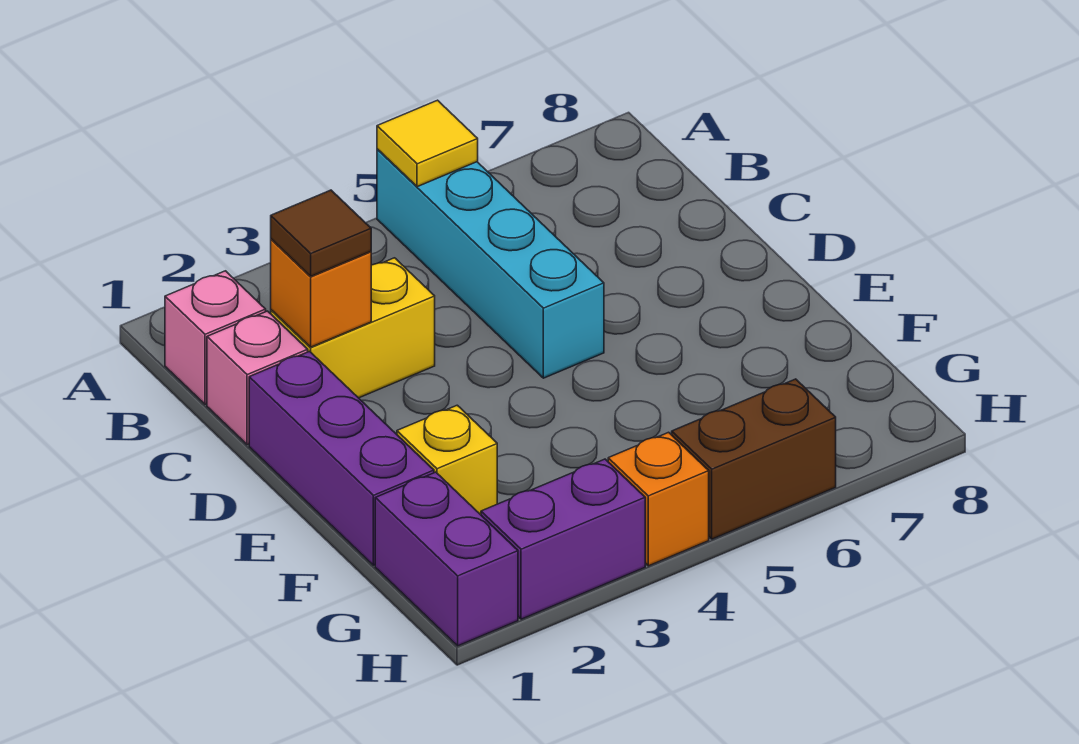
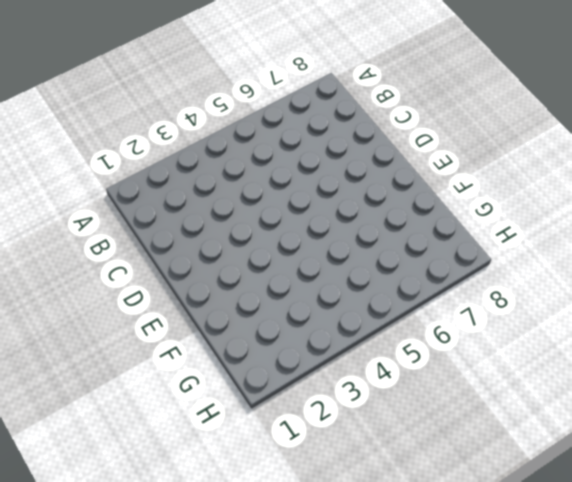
none -> cyan brick A5:D5 level 1
none -> pink brick B1 level 1
none -> pink brick C1 level 1

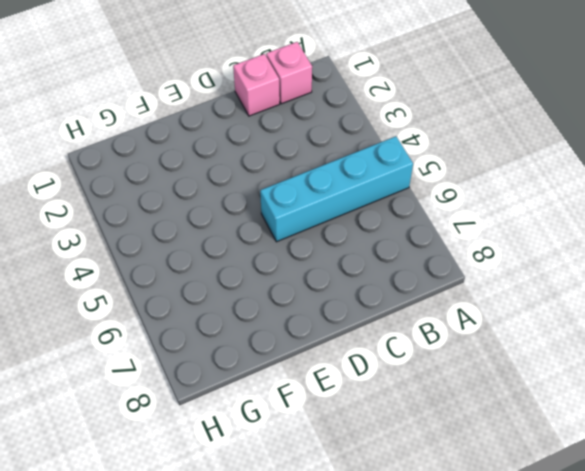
none -> yellow brick C2:C3 level 1
none -> purple brick D1:F1 level 1
none -> yellow brick F2 level 1

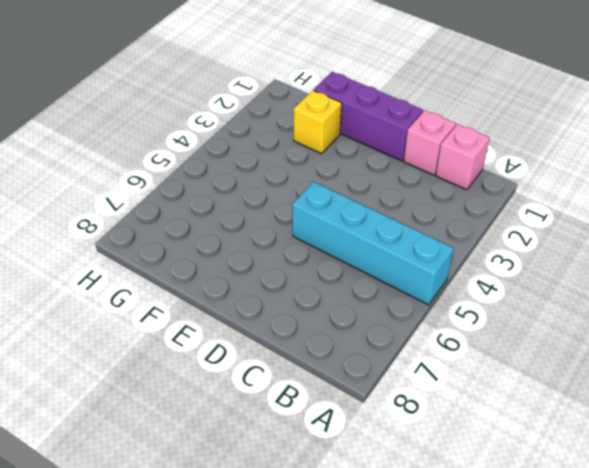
none -> yellow brick C2:C3 level 1
none -> purple brick G1:H1 level 1
none -> purple brick H2:H3 level 1

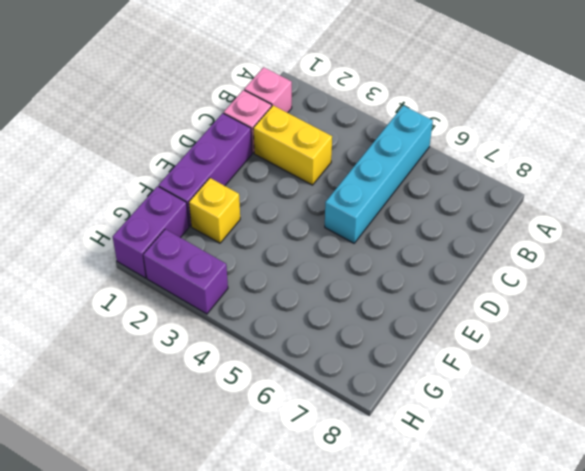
none -> orange brick H4 level 1
none -> brown brick H5:H6 level 1
none -> yellow tile A5 level 2

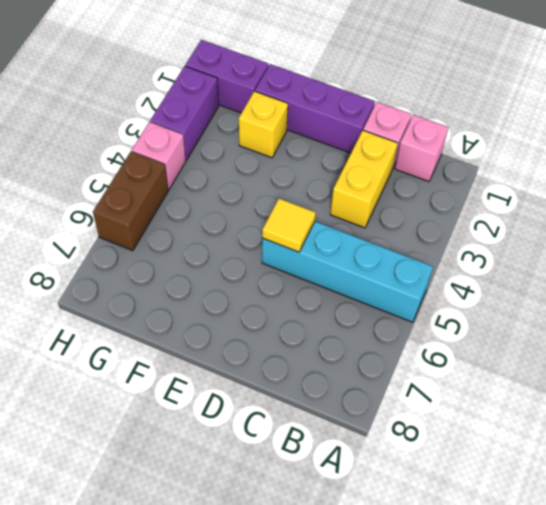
yellow tile D5 level 2 -> yellow tile A5 level 2
pink brick H4 level 1 -> orange brick H4 level 1
none -> orange brick C2 level 2
none -> brown tile C2 level 3

